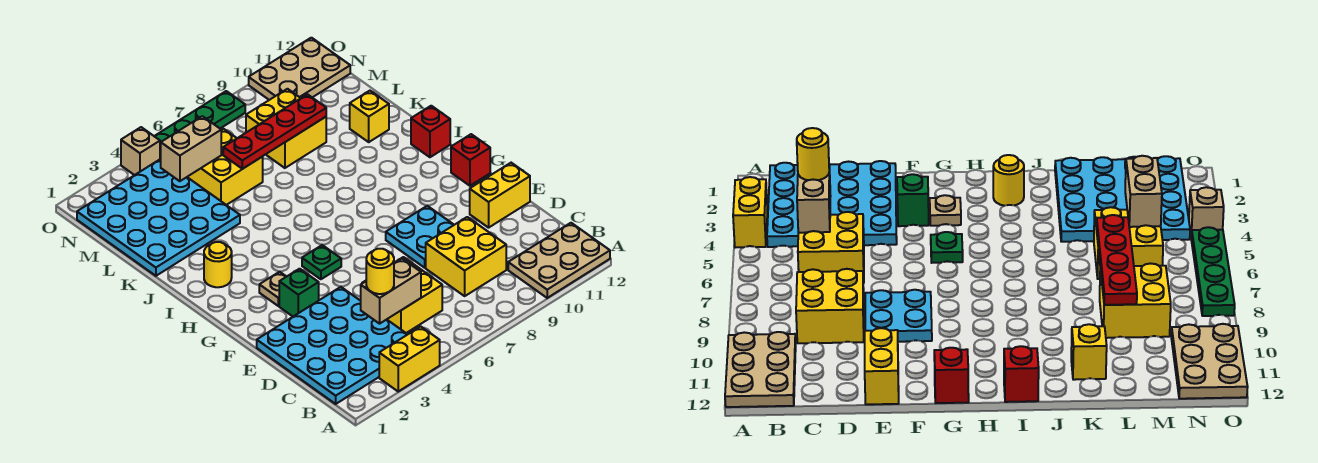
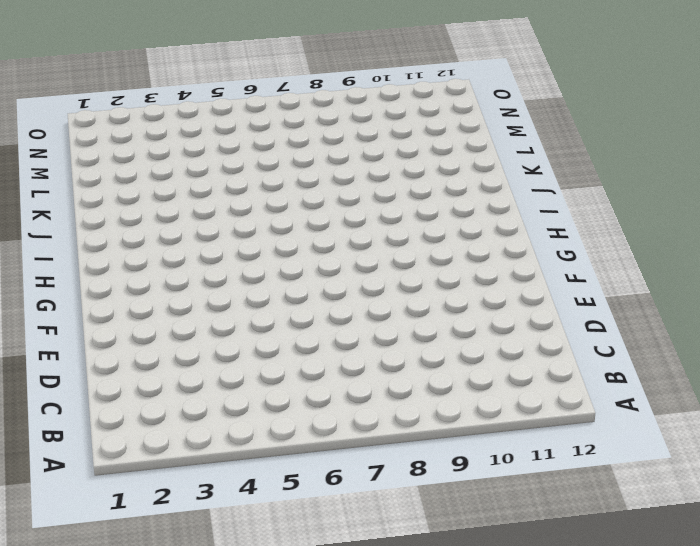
none -> yellow brick A3:A4 level 1
none -> tan plate A10:B12 level 1
none -> cyan plate B1:E4 level 1

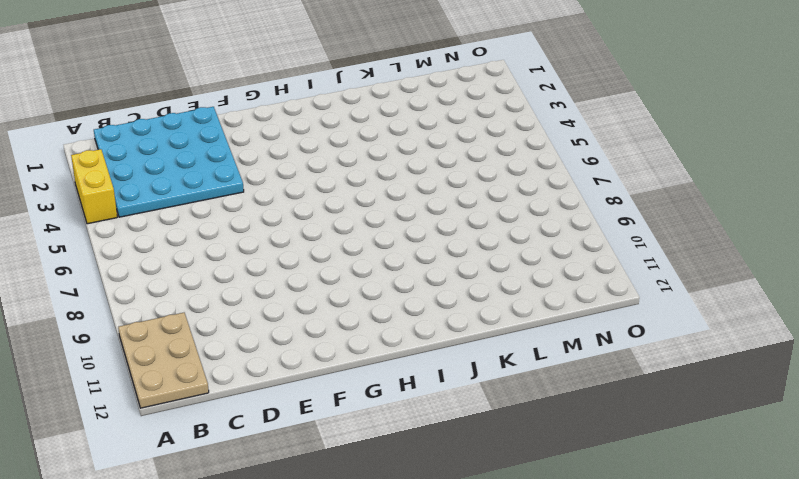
none -> yellow brick C5:D6 level 1
none -> yellow brick C8:D9 level 1
none -> cyan plate E8:F9 level 1

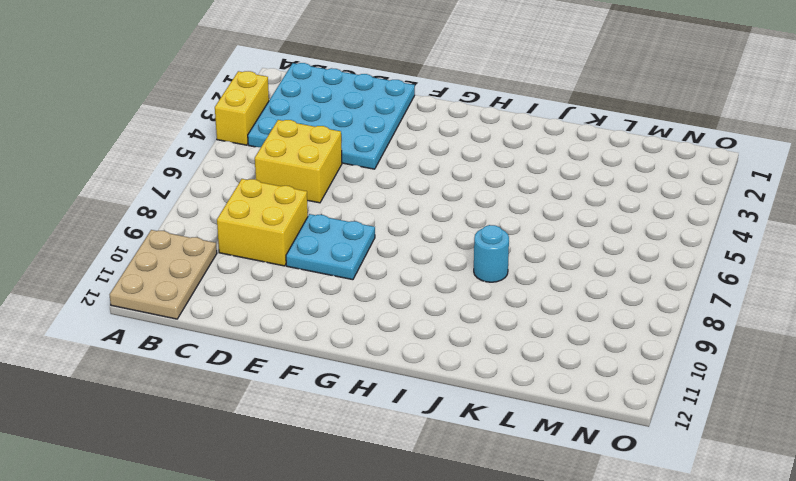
cyan round brick J8 level 1 -> none
none -> yellow brick E11:E12 level 1
none -> green brick F3 level 1
none -> tan plate G3 level 1

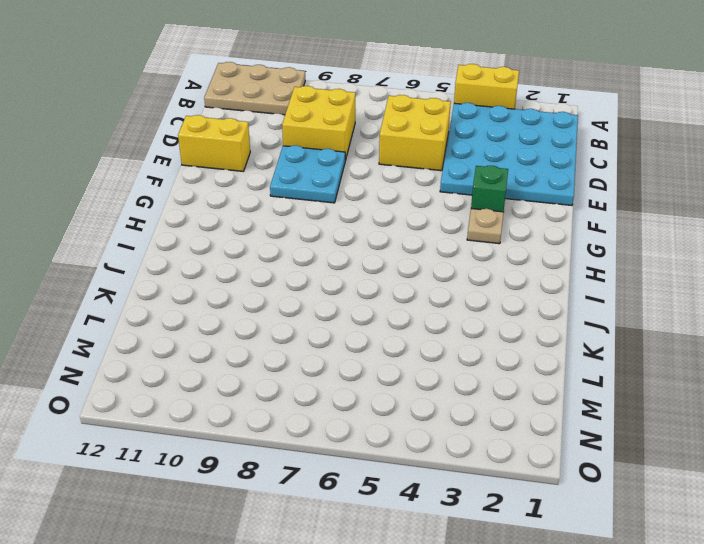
none -> green plate G5 level 1
none -> red brick G12 level 1
none -> yellow round brick I2 level 1

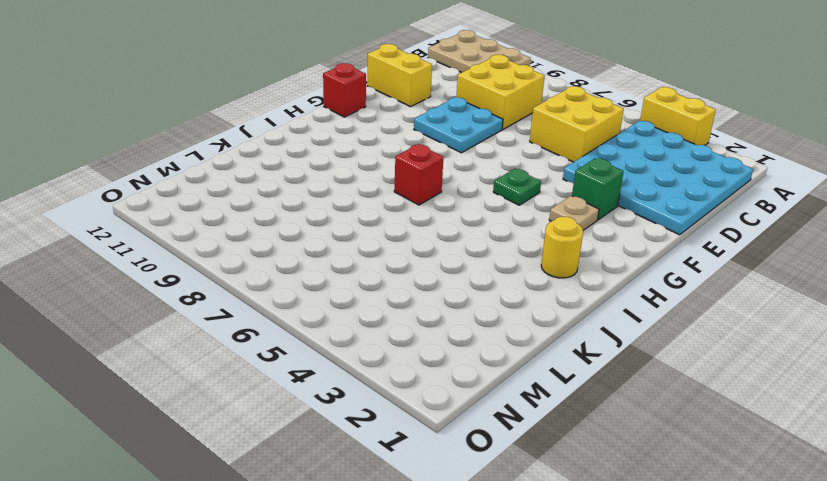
red brick I7 level 1 -> red brick I12 level 1
none -> cyan plate K1:N4 level 1
none -> yellow brick K11 level 1
none -> yellow brick L5:M6 level 1

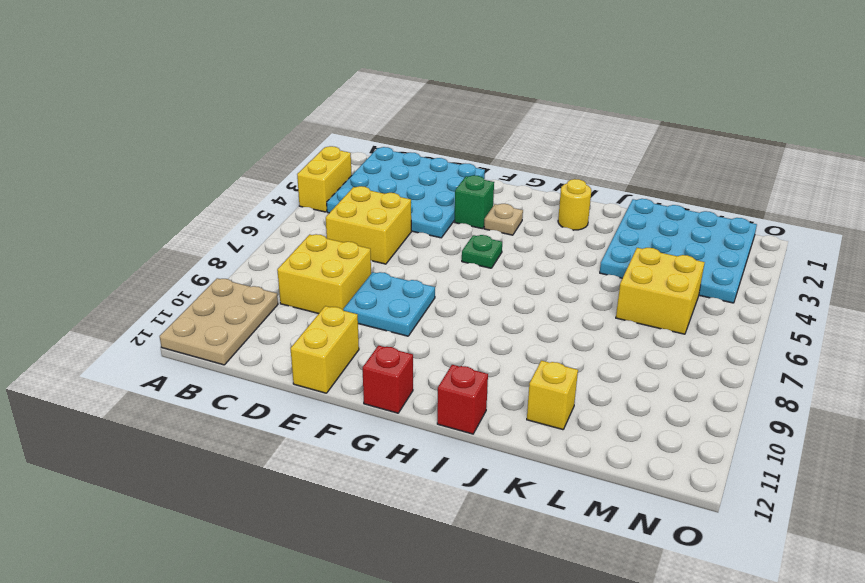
none -> yellow brick L8:M9 level 1
none -> tan plate N10:O12 level 1
none -> tan brick O4 level 1

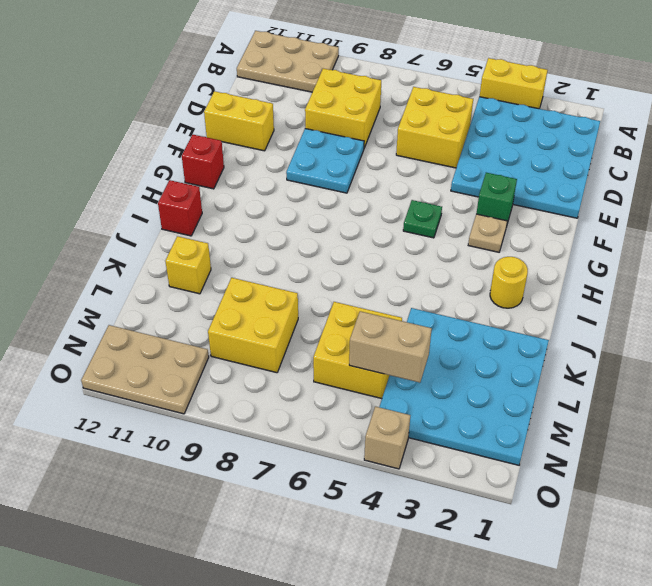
none -> green plate O5:O8 level 1
none -> tan brick C4:C5 level 2
none -> red plate L6:L9 level 2

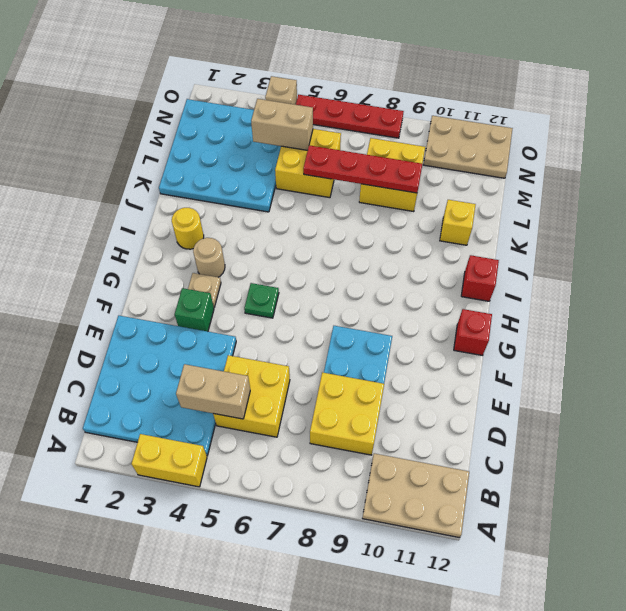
tan round brick H3 level 1 -> none
red plate O5:O8 level 1 -> green plate O5:O8 level 1
none -> yellow brick E11:E12 level 1
none -> yellow round brick C4 level 3

